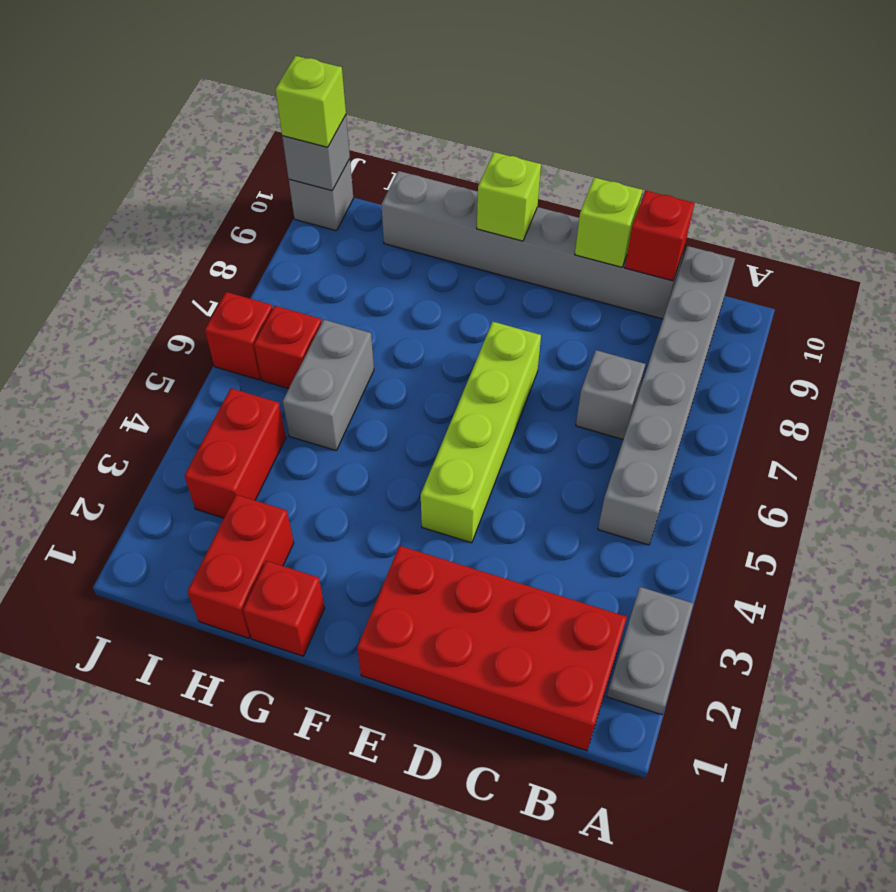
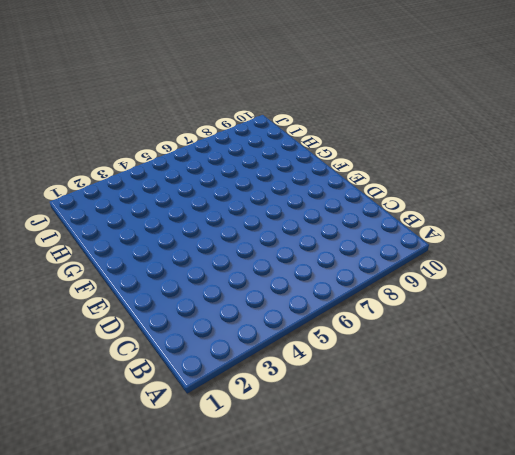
none -> grey plate A2:A3 level 1
none -> red brick B1:E2 level 1
none -> grey brick B5:B10 level 1

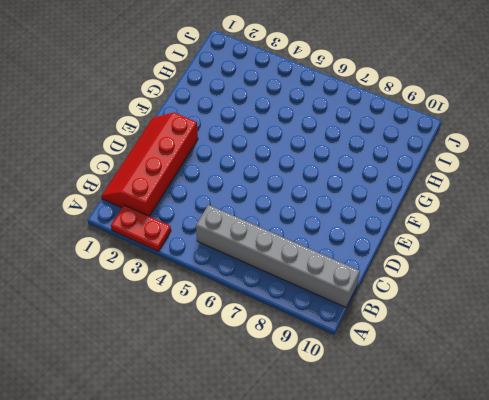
red plate A2:A3 level 1 -> grey plate A2:A3 level 1
red slope B1:E2 level 1 top 2 -> red brick B1:E2 level 1
none -> grey brick C7 level 1
none -> grey brick C10:H10 level 1
none -> lime brick E4:E7 level 1

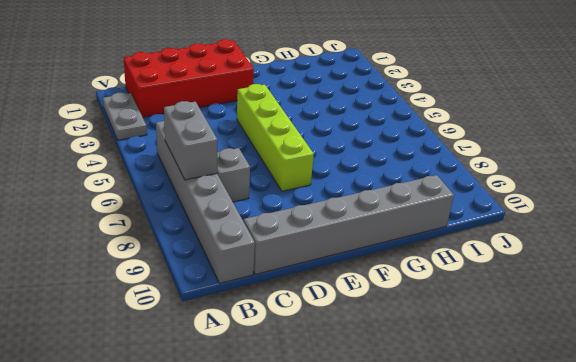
grey brick B6:B7 level 2 -> grey brick H5:H6 level 1
none -> red brick G1 level 1
none -> red brick H1:H2 level 1
none -> red brick I3:I4 level 1

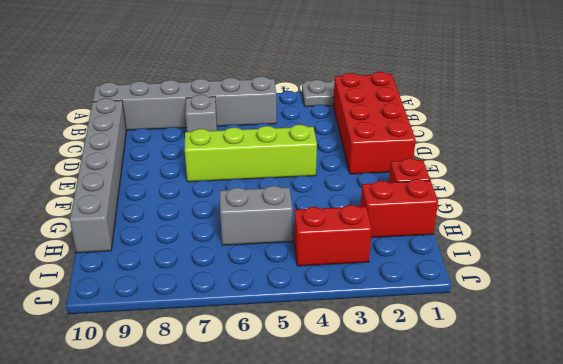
none -> red brick I6 level 1
none -> red brick J6 level 1
none -> grey brick J10 level 1

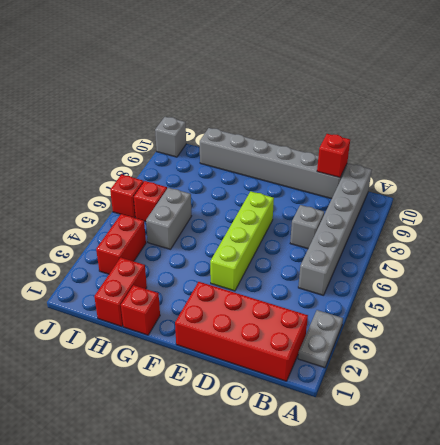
none -> lime brick D10 level 2
none -> lime brick F10 level 2
none -> grey brick J10 level 2

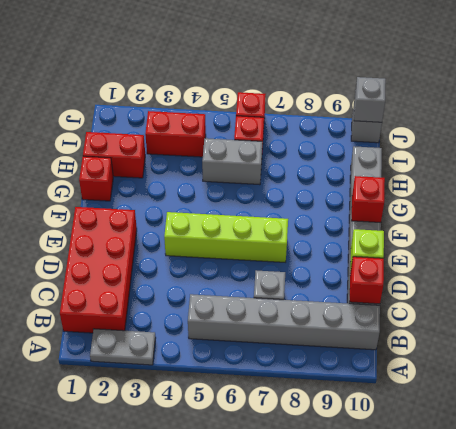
red brick F10 level 2 -> lime brick F10 level 2
none -> lime brick J10 level 3

